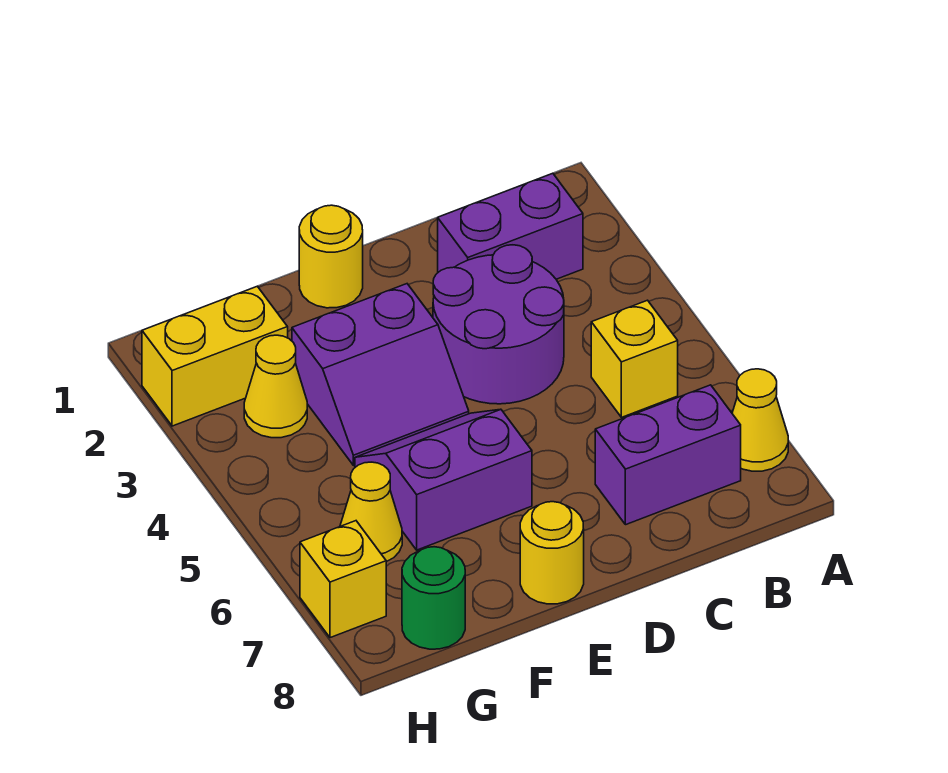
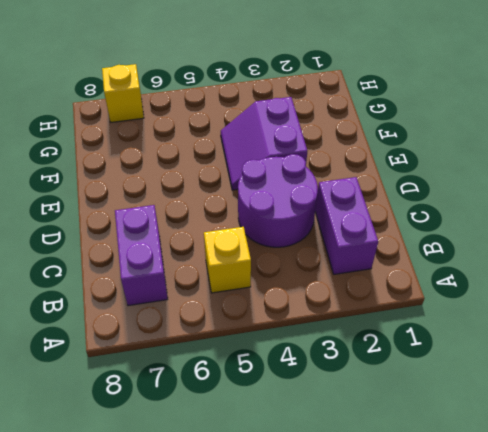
none -> yellow cone A7 level 1
none -> yellow round brick E1 level 1
none -> purple slope E5:F6 level 1 top 6

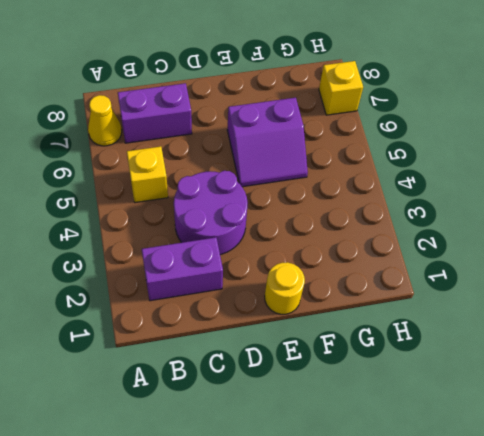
none -> purple slope E3:F4 level 1 top 3
none -> yellow round brick E8 level 1
none -> yellow brick G2:H2 level 1

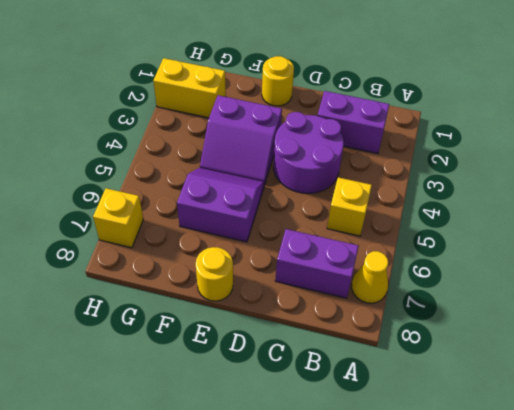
none -> yellow cone G3 level 1
none -> yellow cone G6 level 1
none -> green round brick G8 level 1

